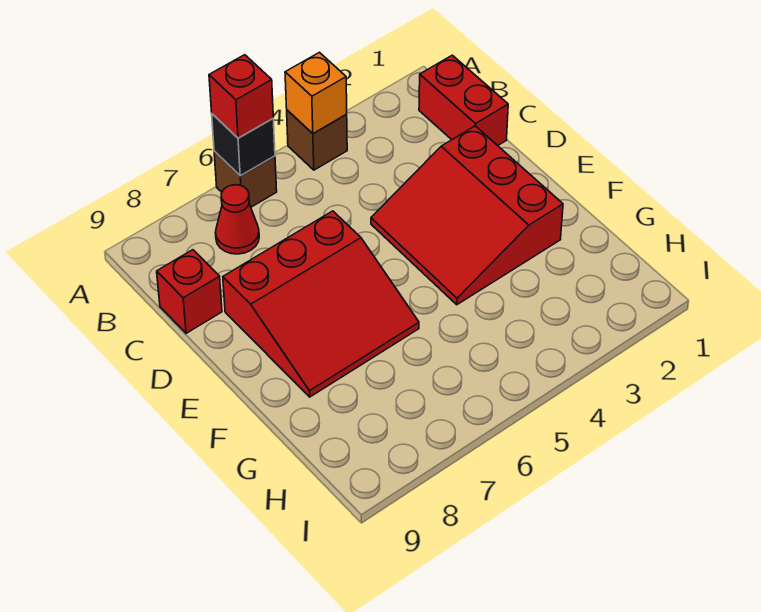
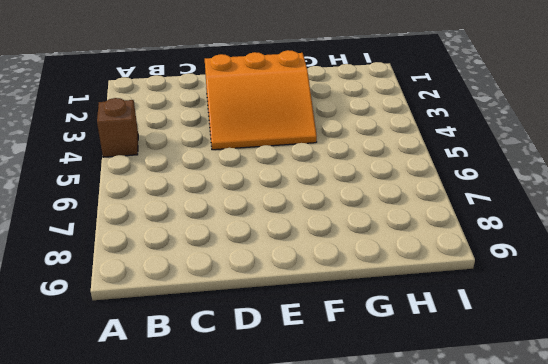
orange slope D2:F4 level 1 top 2 -> red slope D2:F4 level 1 top 2
none -> brown brick A6 level 1
none -> red brick B1:C1 level 1

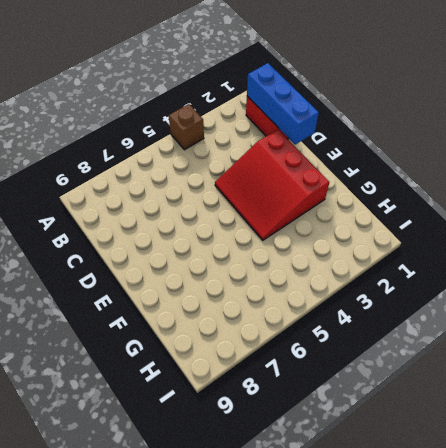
blue brick B1:D1 level 2 -> none
none -> brown brick A6 level 1
none -> red cone B7 level 1

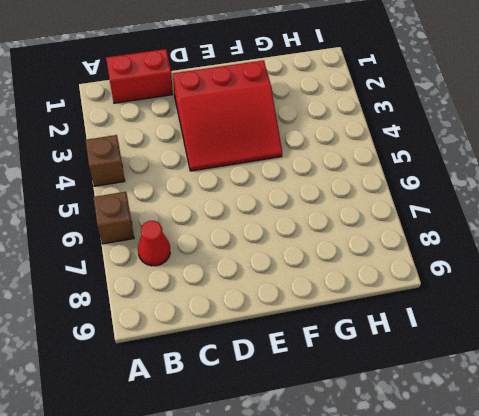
none -> red brick C9 level 1
none -> red slope D6:F8 level 1 top D

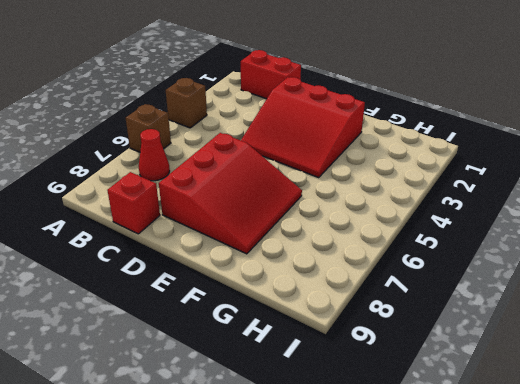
none -> orange brick A4 level 2
none -> black brick A6 level 2

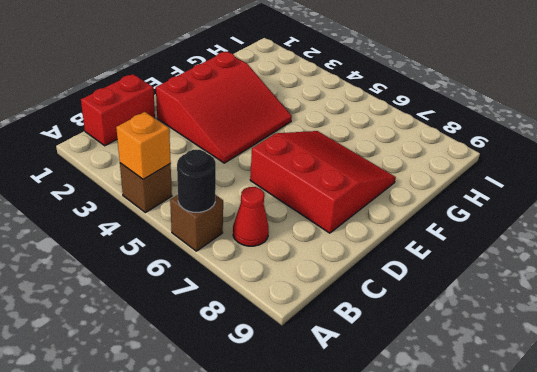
black round brick A6 level 2 -> black brick A6 level 2
none -> red brick C9 level 1
none -> red brick A6 level 3

